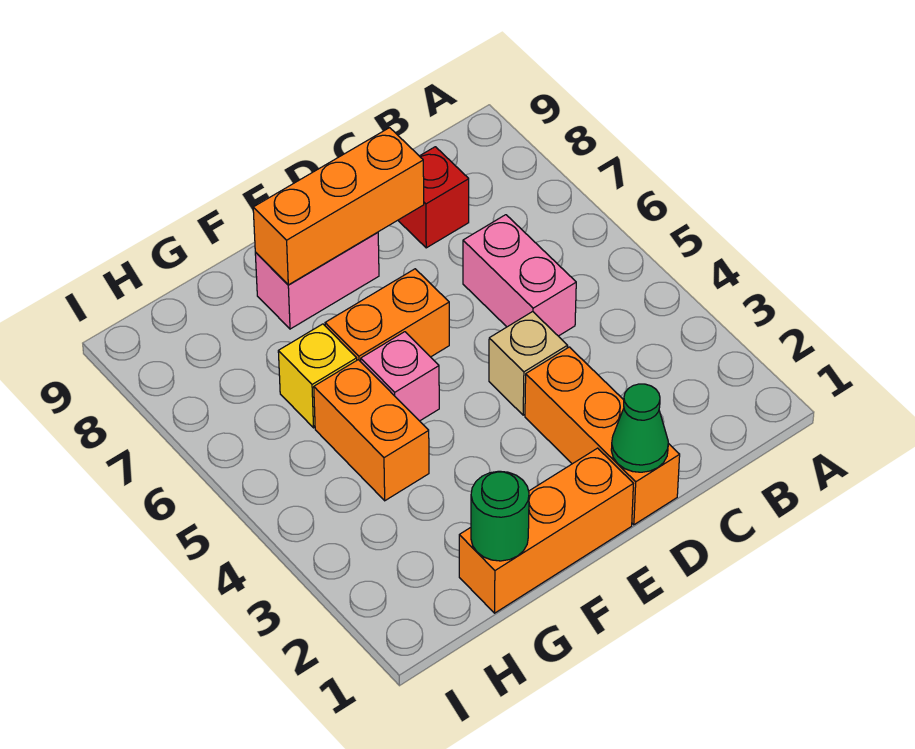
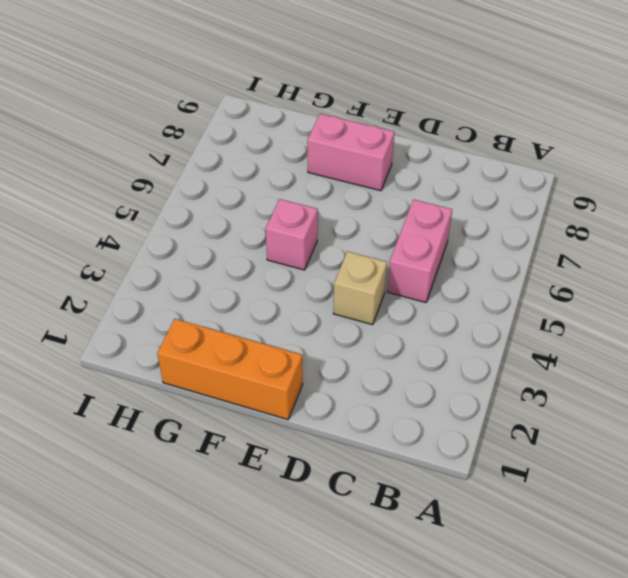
none -> red brick C8 level 1
none -> orange brick D1:D3 level 1
none -> orange brick E6:F6 level 1

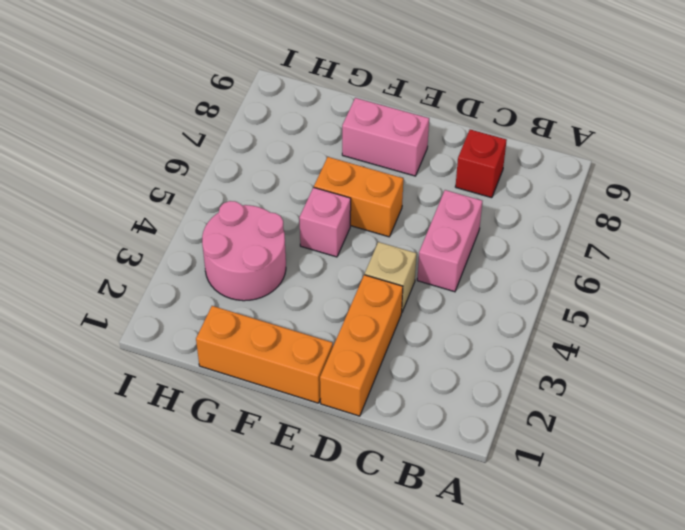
pink round brick G3:H4 level 1 -> orange brick G4:G5 level 1
none -> yellow brick G6 level 1
none -> green cone D1 level 2
none -> orange brick D8:F8 level 2

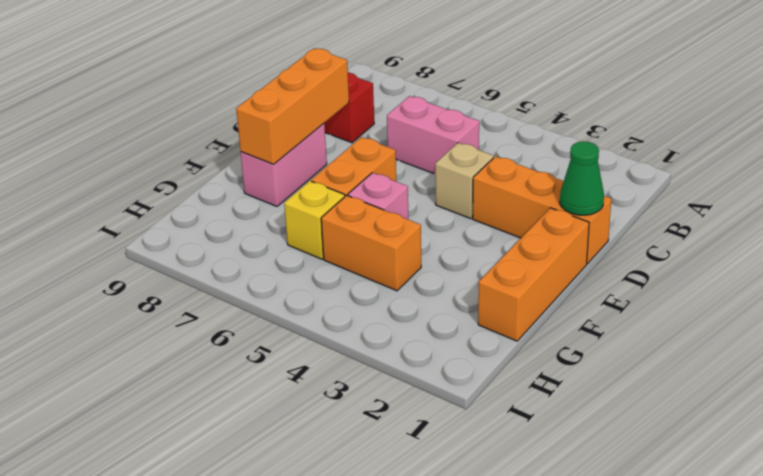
none -> green round brick G1 level 2

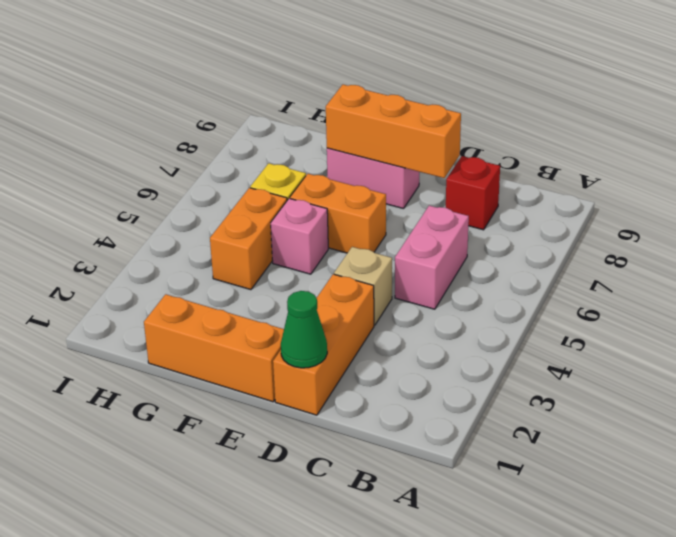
none -> green round brick G1 level 2

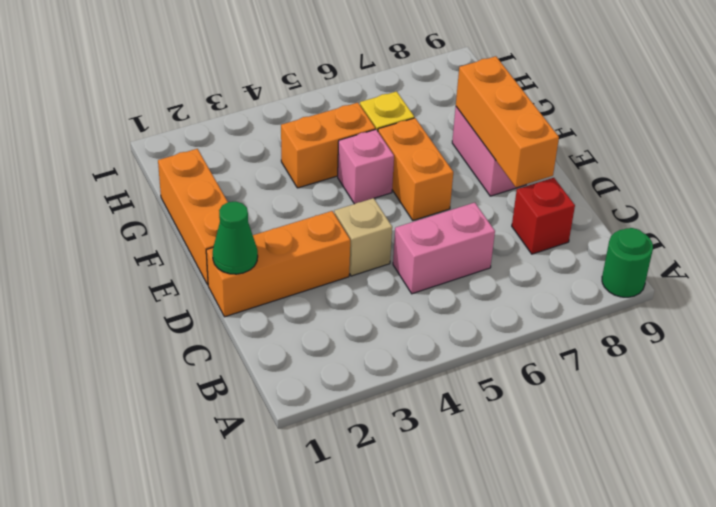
green round brick A9 level 1 -> green round brick G1 level 2

